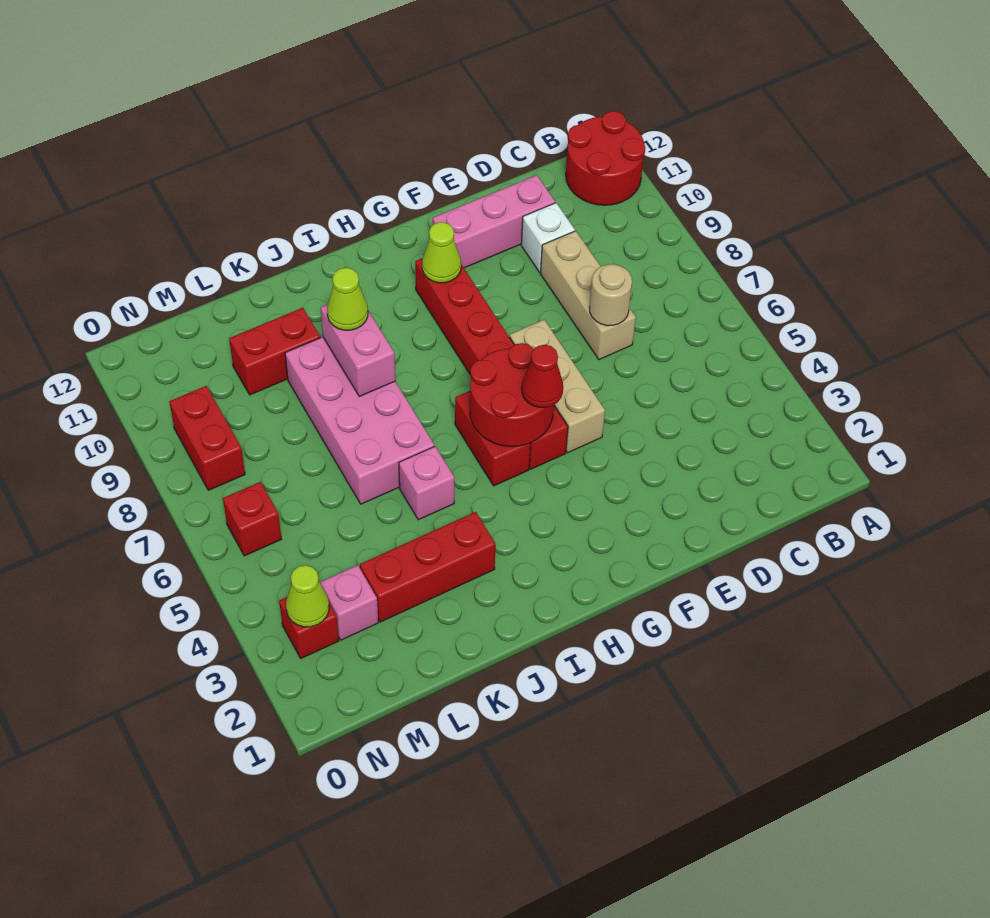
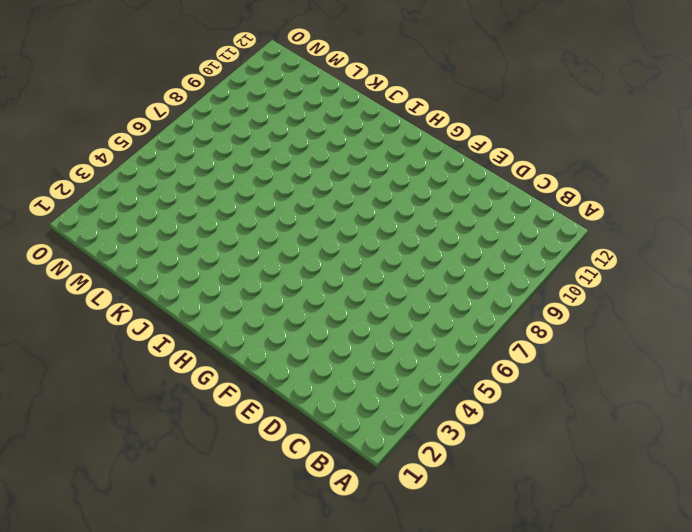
none -> red round brick A11:B12 level 1
none -> tan brick D7:D9 level 1
none -> white brick D10 level 1

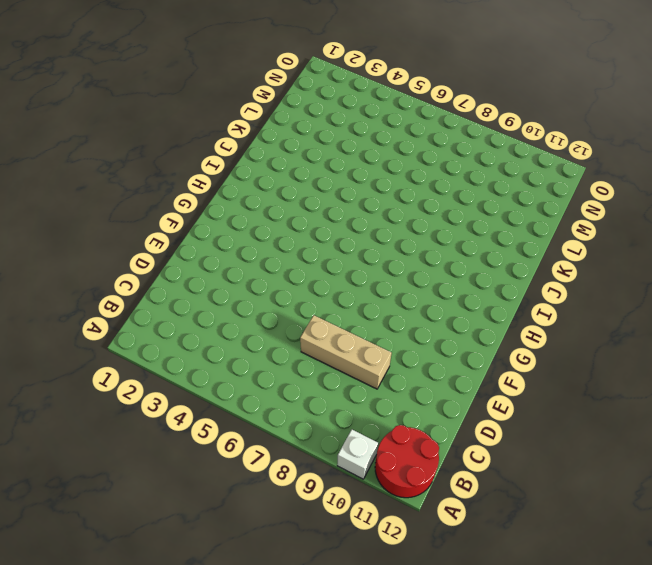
white brick A10 level 1 -> white brick D10 level 1
none -> pink brick D11:F11 level 1
none -> tan brick F5:F7 level 1
none -> red brick G5:G10 level 1

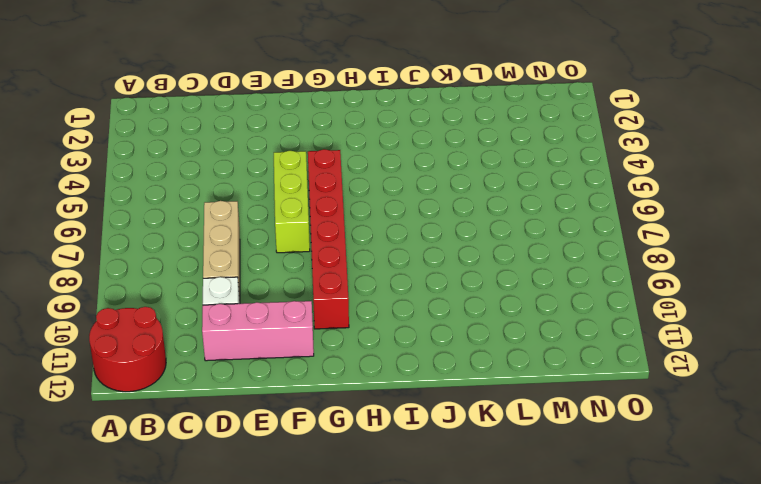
lime brick F5:F7 level 1 -> tan brick F5:F7 level 1
none -> red brick H5:H6 level 1
none -> red brick J3:L3 level 1
none -> pink brick J5 level 1

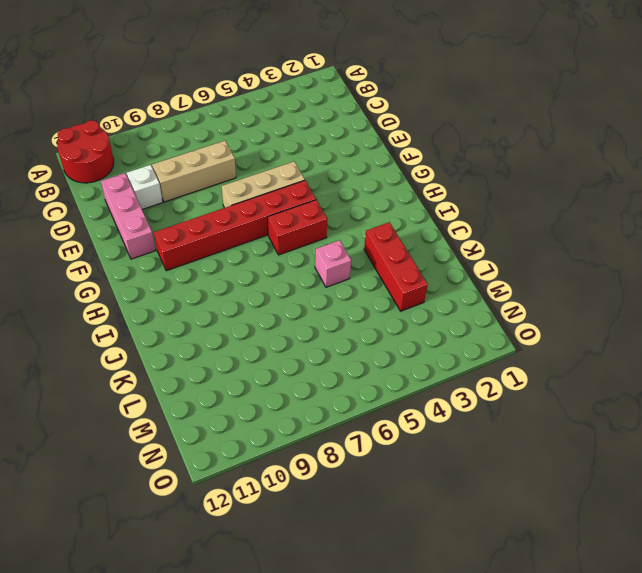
none -> pink brick J6:K9 level 1
none -> red brick K10:L10 level 1
none -> pink brick M3 level 1

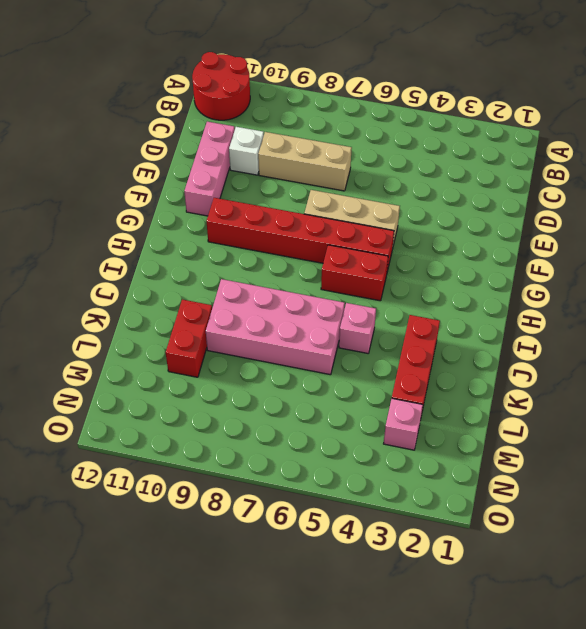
none -> red brick N3 level 1
none -> red brick N6 level 1
none -> red brick N8:N9 level 1

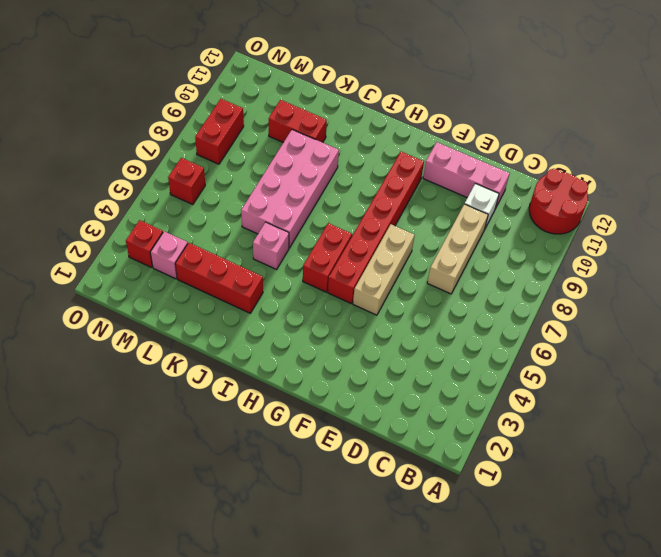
none -> tan round brick D7 level 2
none -> red round brick G5:H6 level 2
none -> lime cone G10 level 2

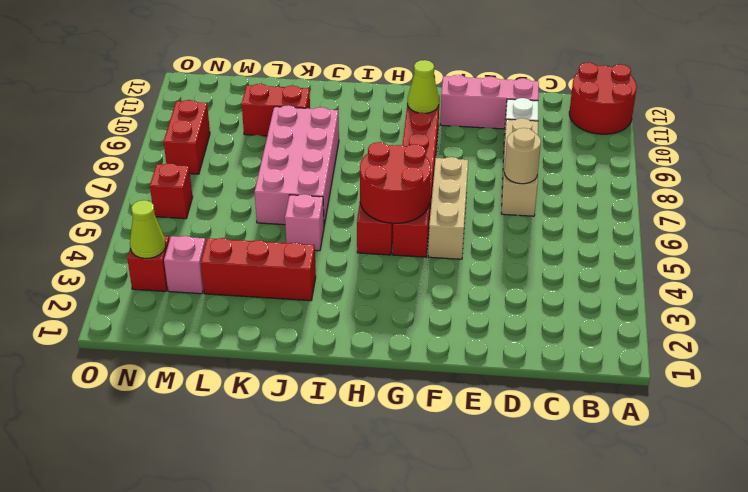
none -> pink brick J8:J9 level 2
none -> red cone G5 level 3
none -> lime cone J9 level 3

